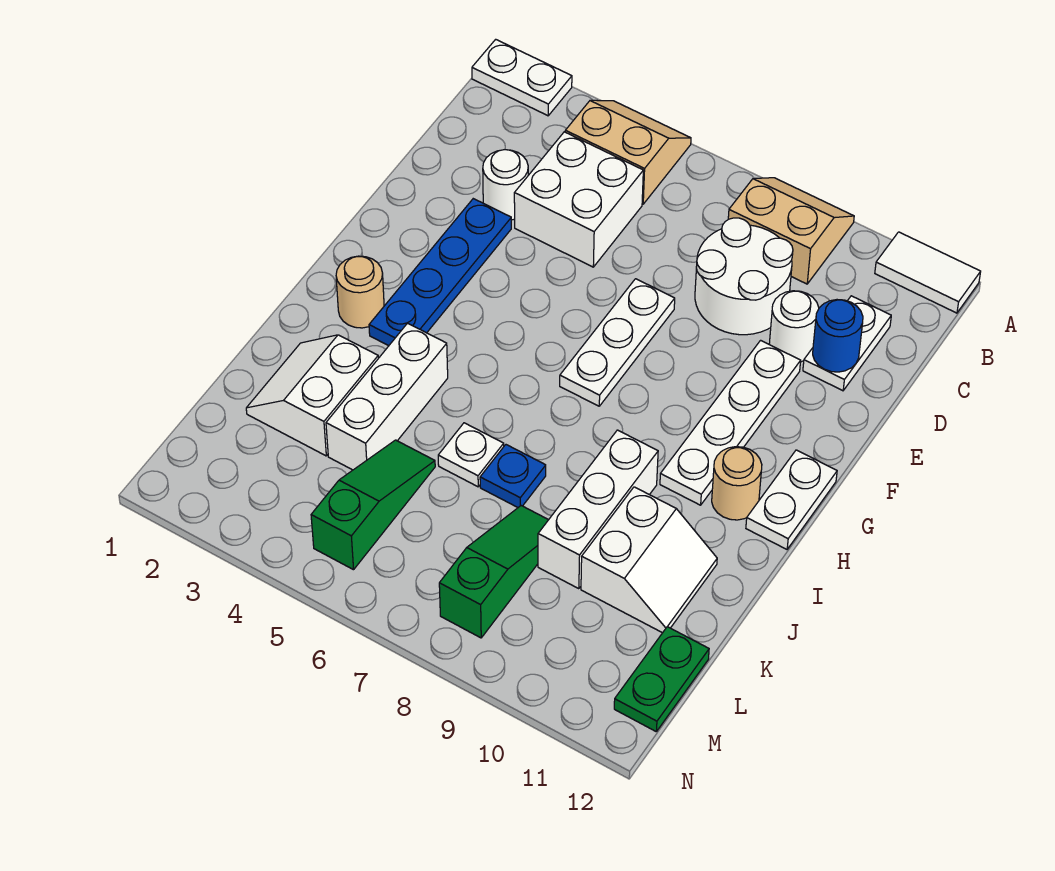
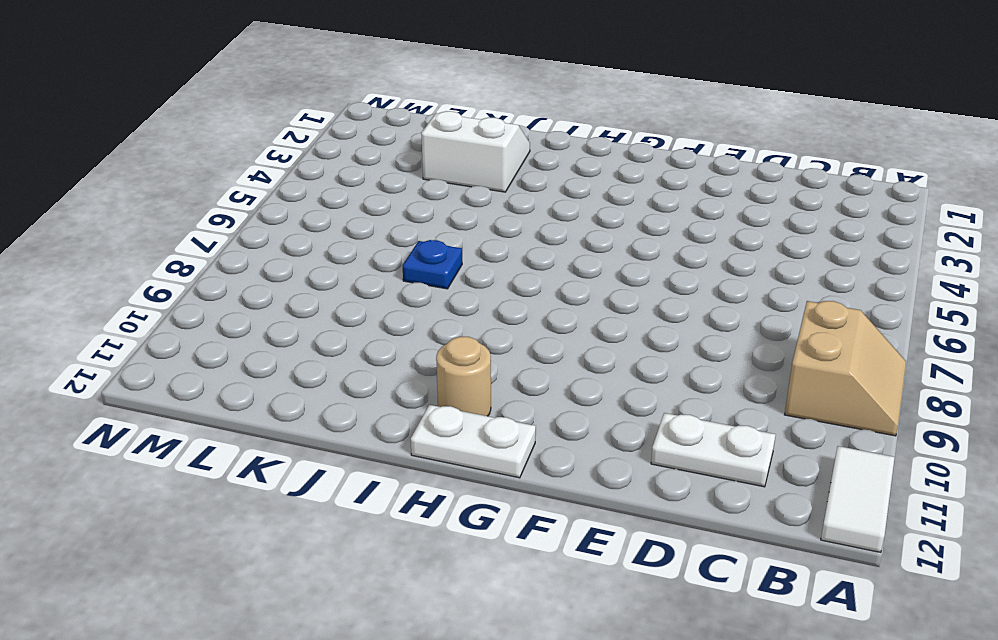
none -> white plate A1:A2 level 1
none -> tan slope A4:B5 level 1 top B
none -> white brick C4:D5 level 1

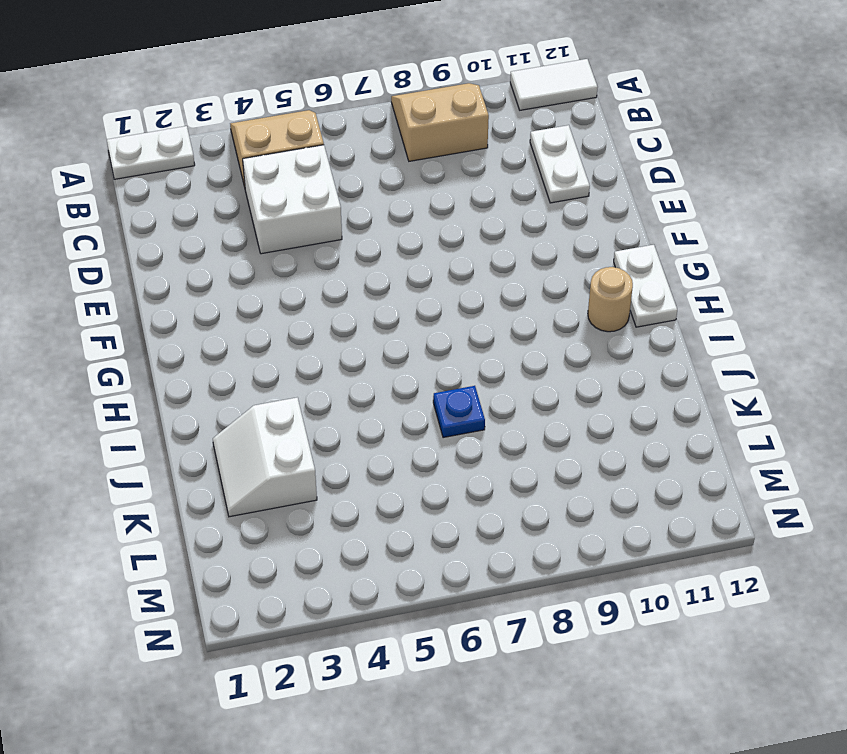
none -> white round brick C8:D9 level 1
none -> white round brick D3 level 1
none -> white round brick D10 level 1

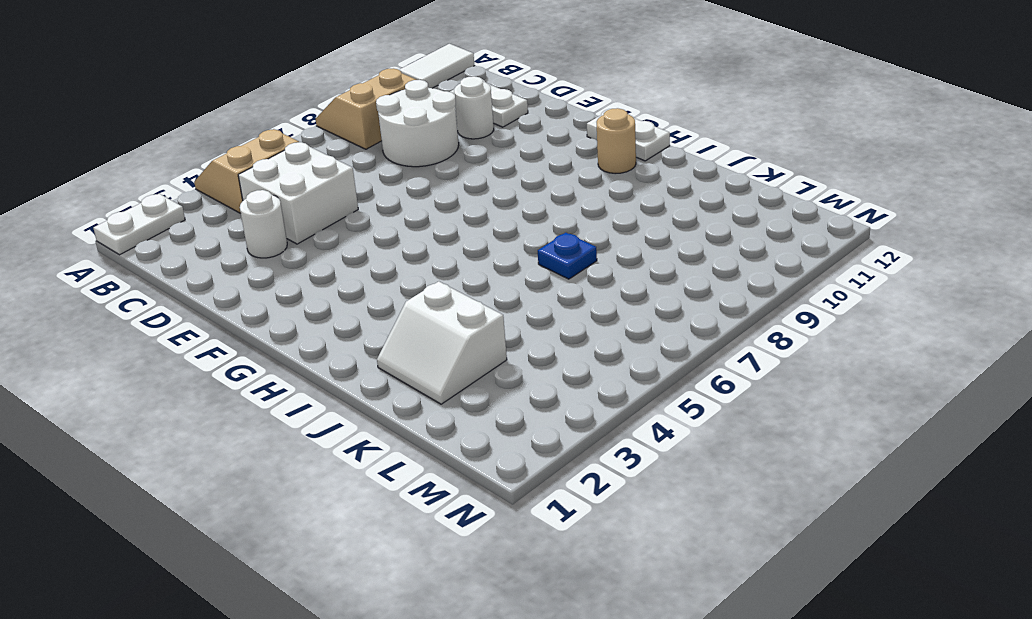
none -> blue plate E3:H3 level 1
none -> white plate E7:G7 level 1
none -> white plate E10:H10 level 1

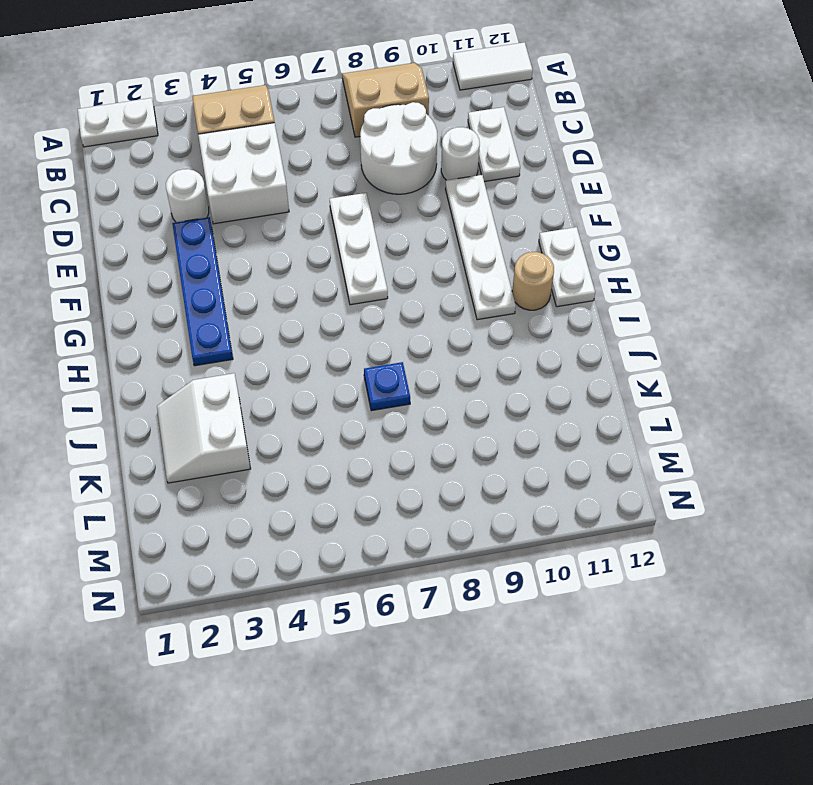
none -> tan round brick H2 level 1
none -> white brick I4:K4 level 1
none -> white brick I9:K9 level 1

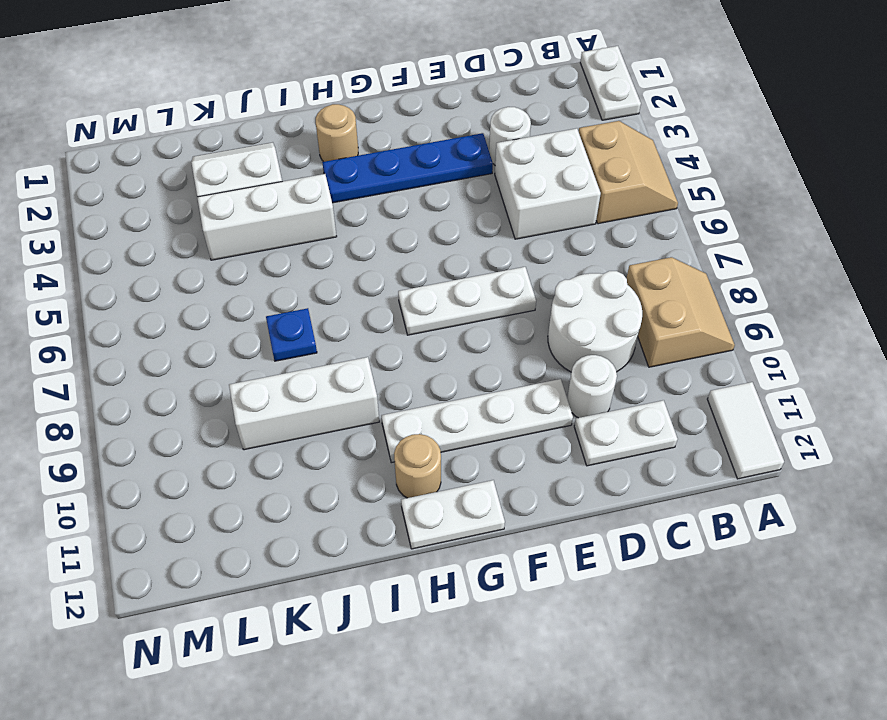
none -> white plate J6 level 1
none -> white slope J10:K11 level 1 top 10
none -> green slope K5:M5 level 1 top M

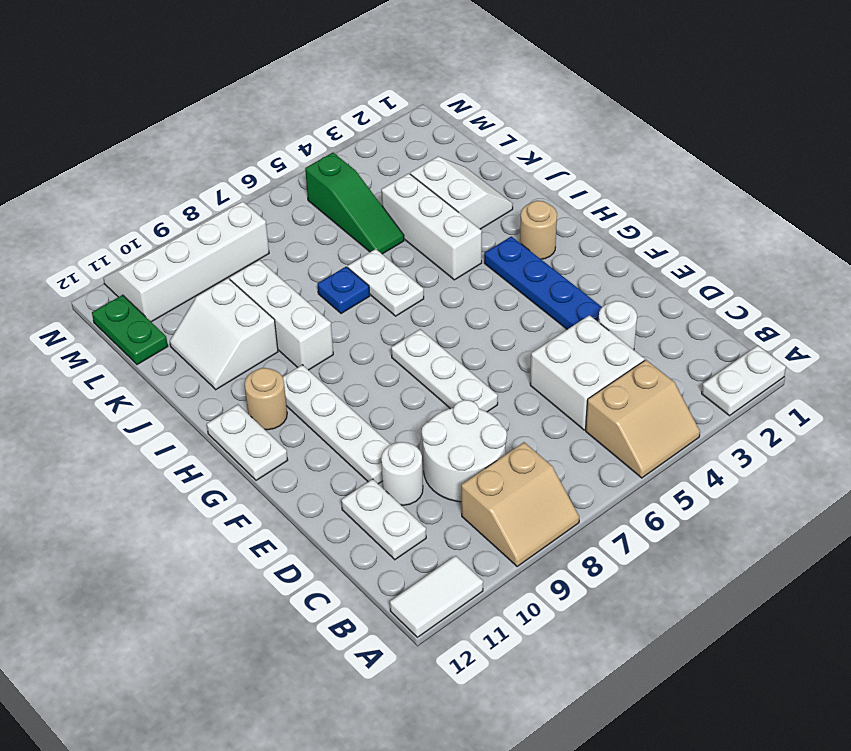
white plate I6:J6 level 1 -> white plate J6 level 1
white slope M8:N11 level 1 top M -> green slope K8:M8 level 1 top M
none -> blue round brick D11 level 2

